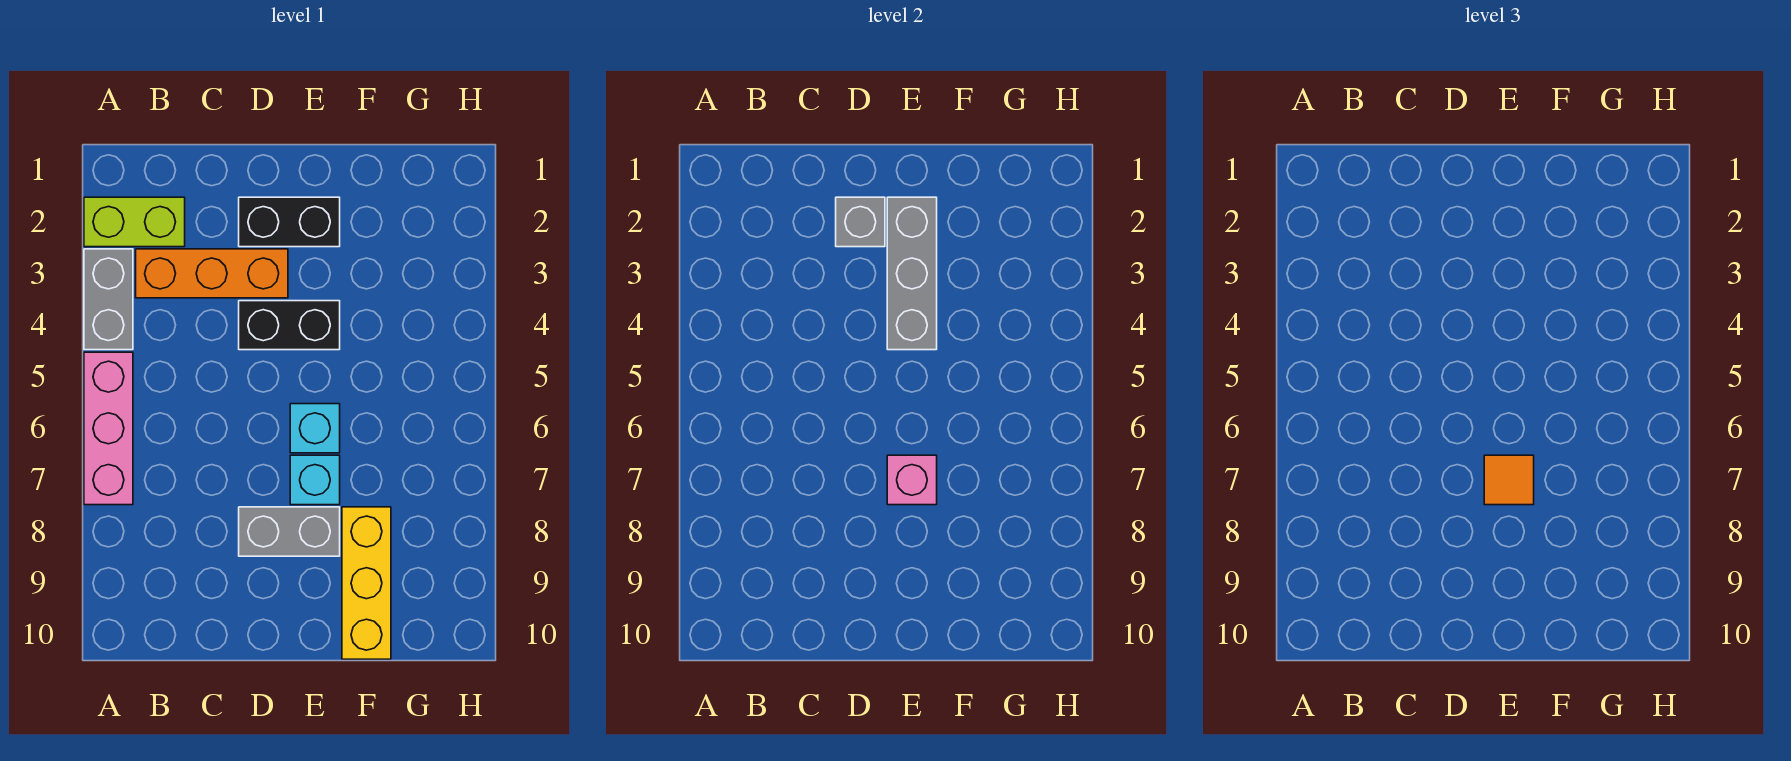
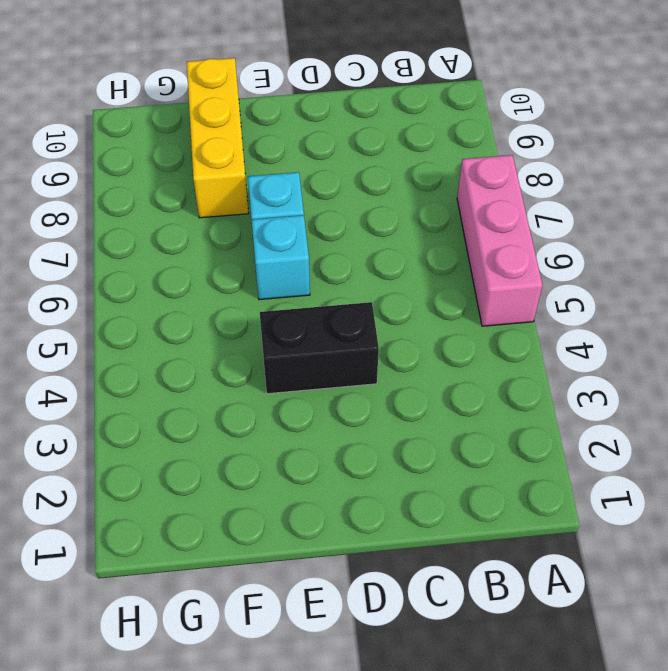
none -> lime brick A2:B2 level 1
none -> grey brick A3:A4 level 1
none -> orange brick B3:D3 level 1

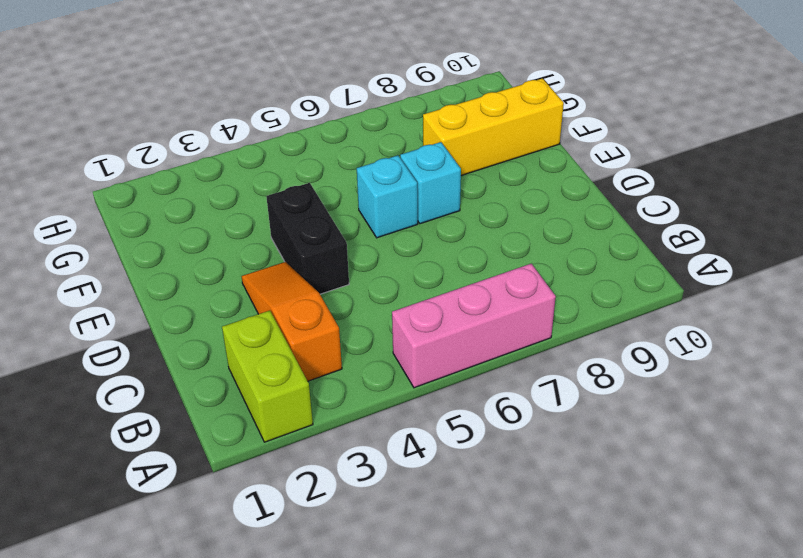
orange slope B3:D3 level 1 top B -> orange brick B3:D3 level 1
none -> grey brick A3:A4 level 1
none -> black brick D2:E2 level 1
none -> grey brick D8:E8 level 1

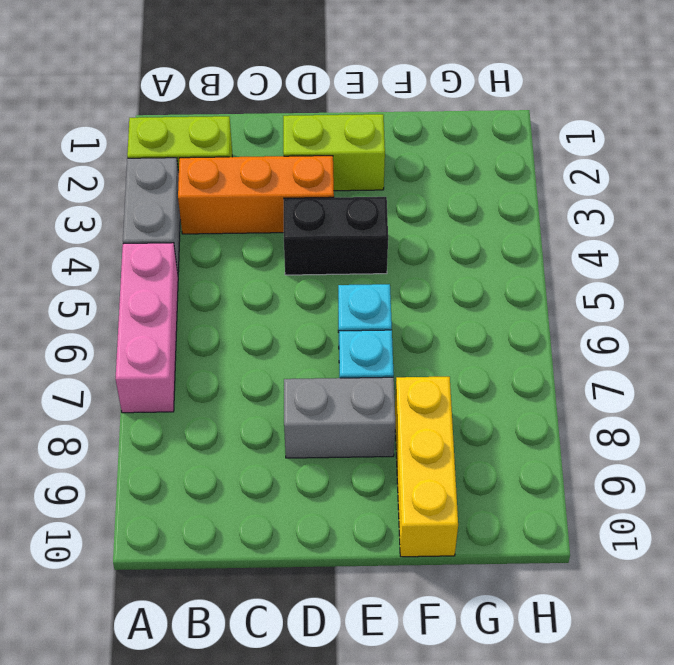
lime brick D2:E2 level 1 -> black brick D2:E2 level 1
none -> grey brick D2 level 2
none -> grey brick E2:E4 level 2
none -> pink brick E7 level 2

